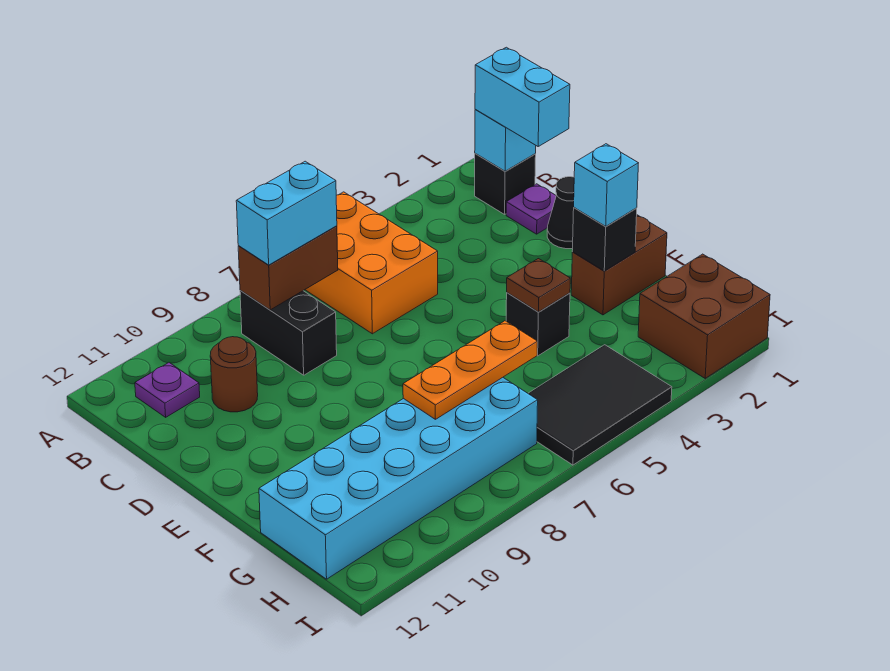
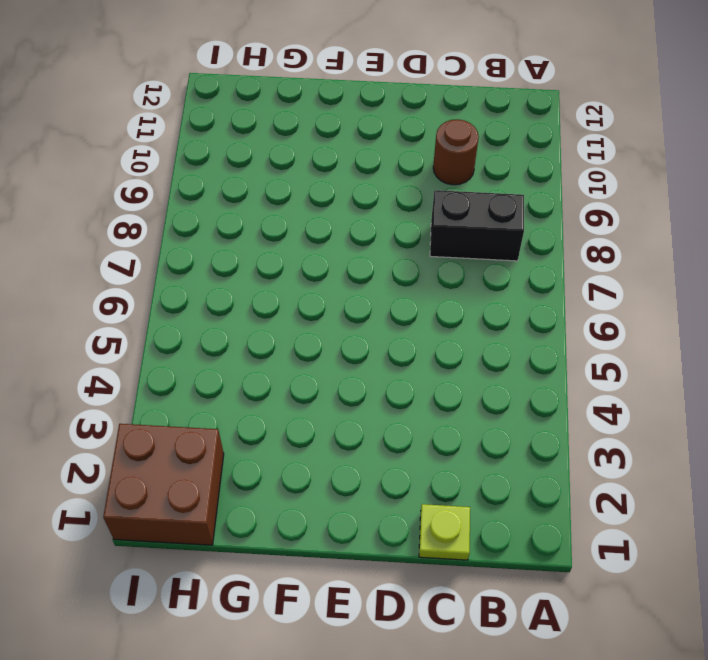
lime plate C1 level 1 -> purple plate C1 level 1
none -> orange brick A5:C6 level 1
none -> black brick B1 level 1
none -> purple plate B11 level 1

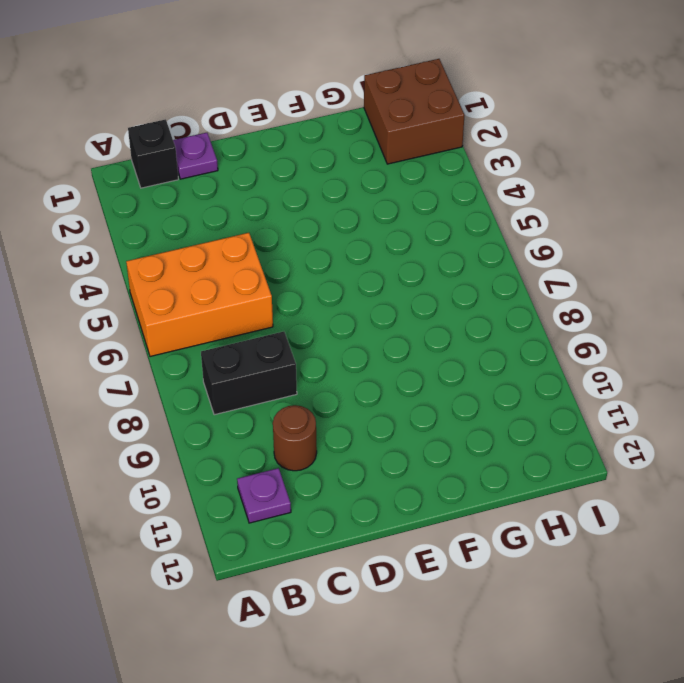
none -> black cone D1 level 1
none -> brown brick F1:F2 level 1
none -> black brick F4 level 1

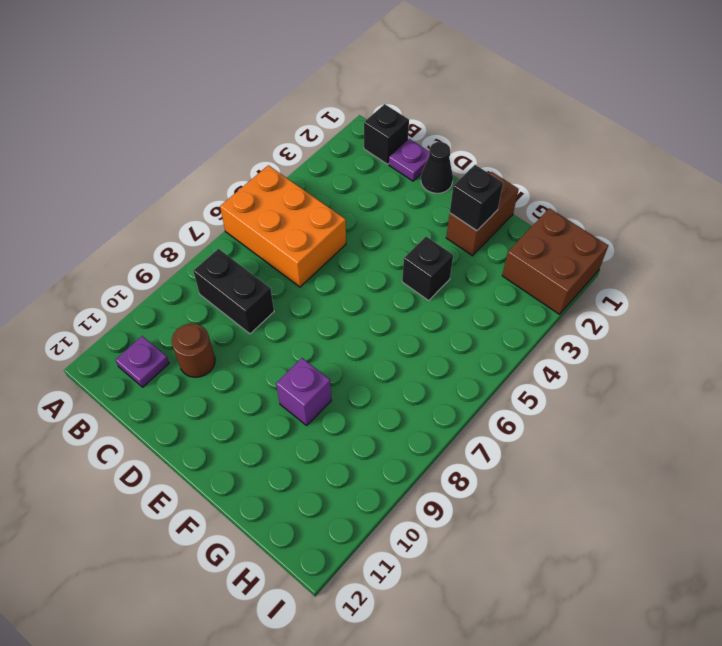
purple brick F9 level 1 -> none
none -> cyan brick G7:H12 level 1
none -> black tile H4:I6 level 1
none -> cyan brick B1 level 2

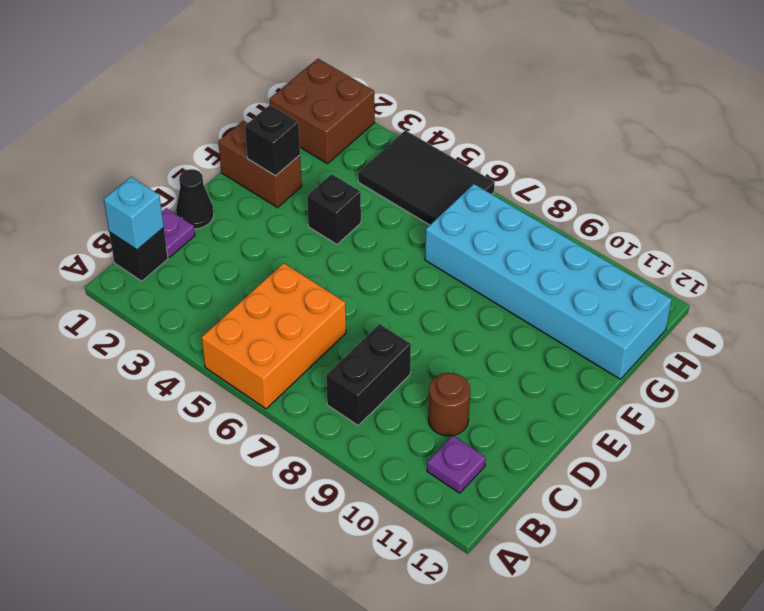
none -> brown brick B7:B8 level 2
none -> brown plate F4 level 2
none -> orange plate G6:G8 level 2

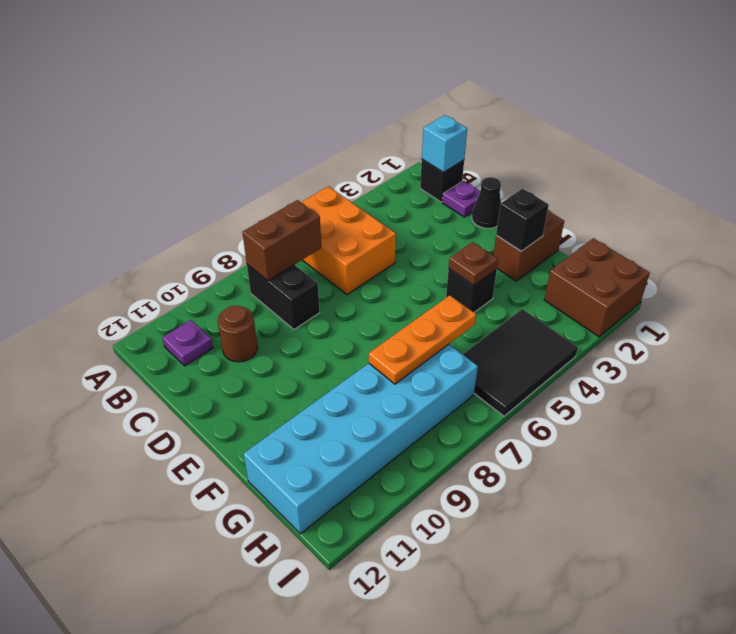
none -> cyan brick B1:C1 level 3
none -> cyan brick B7:B8 level 3
none -> cyan brick F2 level 3

